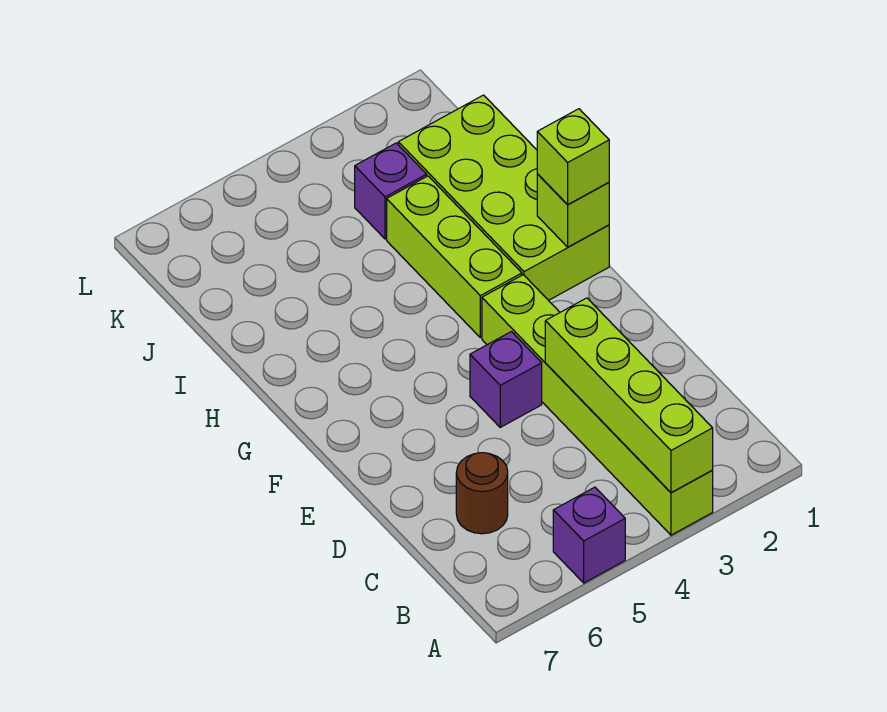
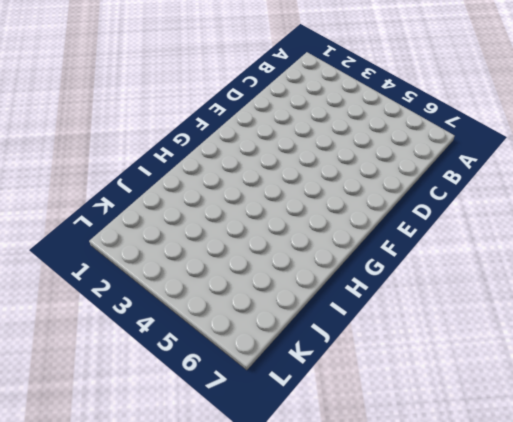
none -> lime brick A3:F3 level 1
none -> purple brick A5 level 1

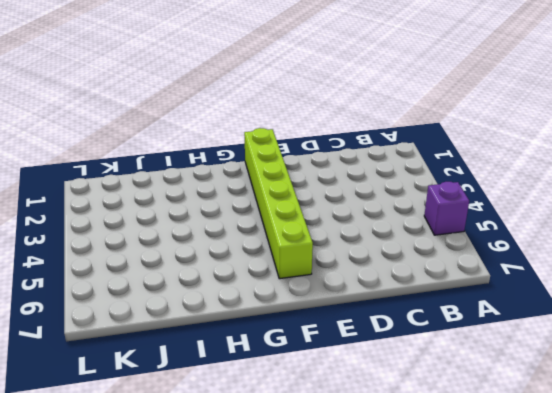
lime brick F1:F6 level 1 -> lime brick A3:F3 level 1
none -> brown round brick C6 level 1
none -> purple brick E4 level 1

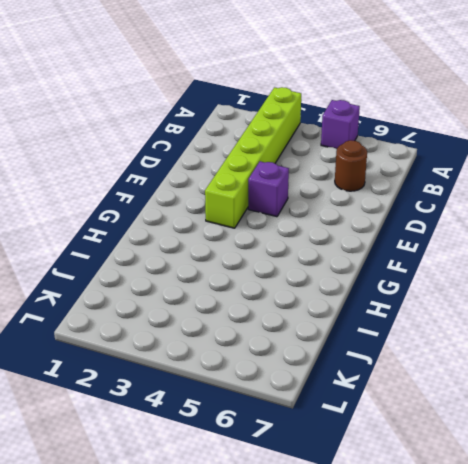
none -> lime brick G1:J2 level 1
none -> lime brick G3:I3 level 1

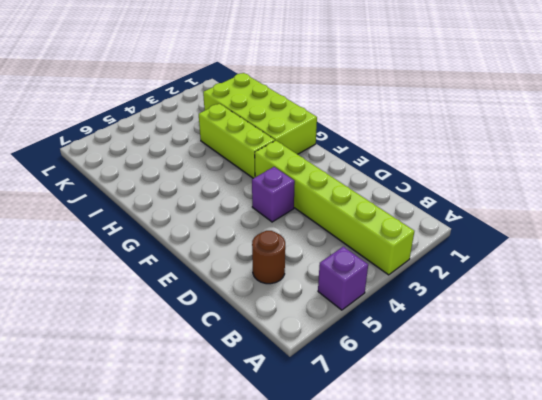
none -> purple brick J3 level 1
none -> lime brick A3:D3 level 2

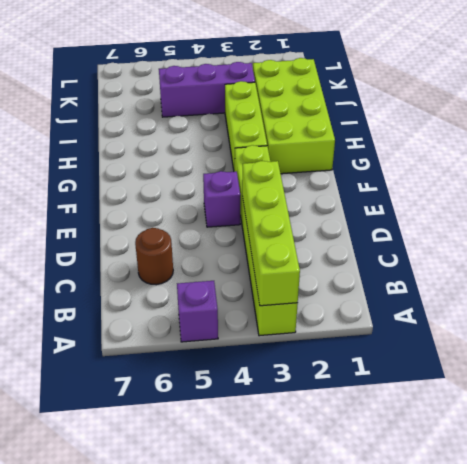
purple brick J3:J5 level 1 -> purple brick J3 level 1
none -> lime brick G1 level 2
none -> lime brick G1 level 3

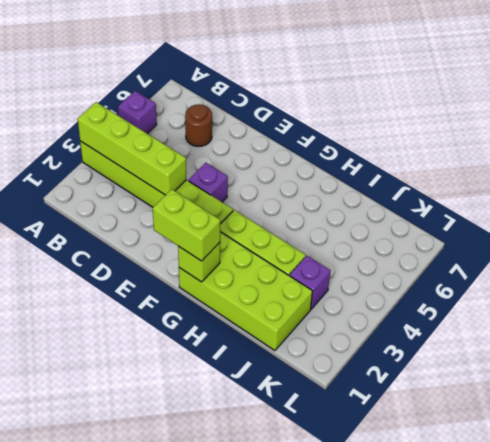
lime brick F1:G1 level 3 -> lime brick G1 level 3

